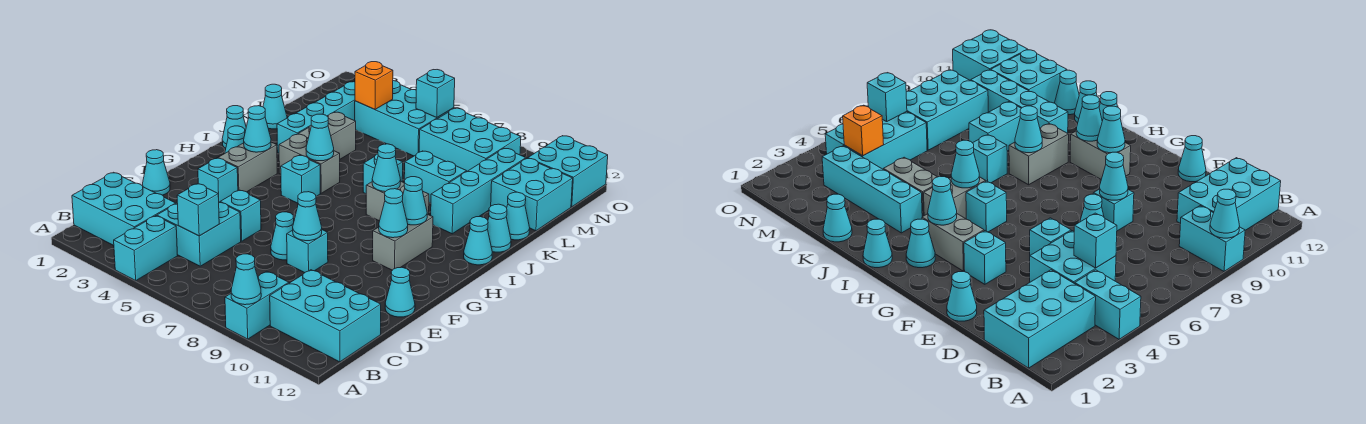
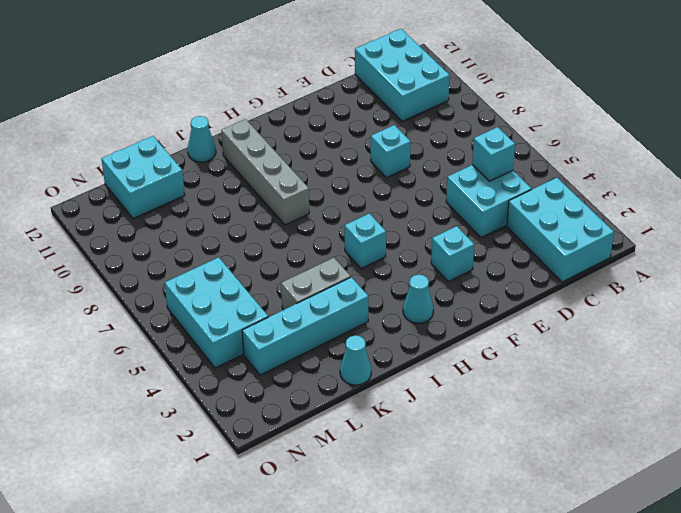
grey brick I8:I11 level 1 -> grey brick I8:I9 level 1
none -> cyan brick A4:B4 level 1
none -> cyan brick A9:B9 level 1
none -> cyan cone E1 level 1
none -> cyan brick E5 level 1

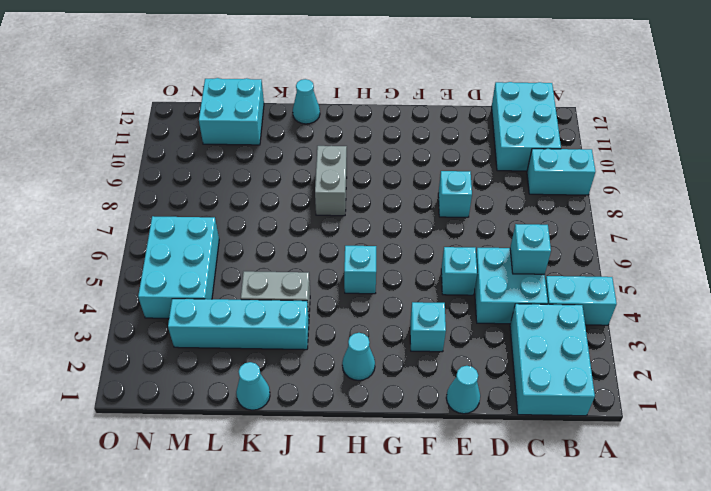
none -> cyan cone E7 level 1
none -> cyan cone E12 level 1
none -> grey brick G3:H3 level 1
none -> grey brick G10:H10 level 1

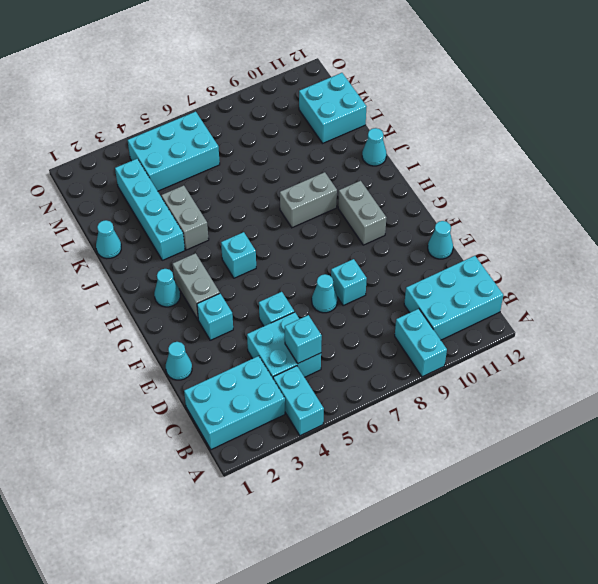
none -> cyan cone I1 level 1
none -> grey brick I4:I5 level 1
none -> cyan cone I12 level 1
none -> cyan brick J7 level 1

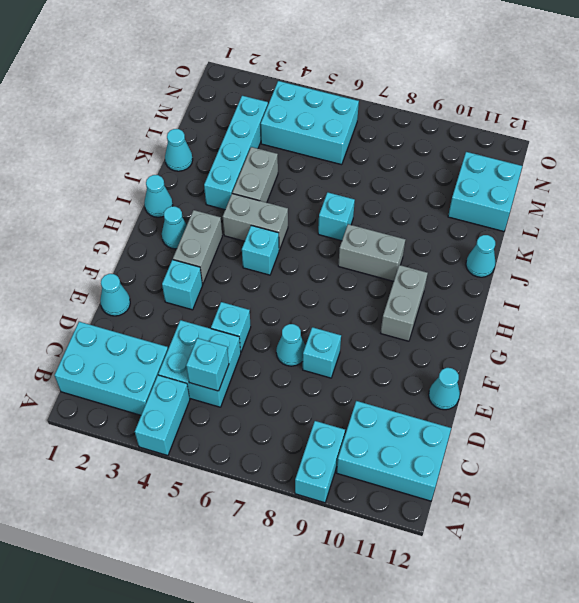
none -> cyan cone I12 level 1
none -> cyan brick J10:M10 level 1
none -> cyan brick K8:K9 level 1
none -> cyan cone K12 level 1

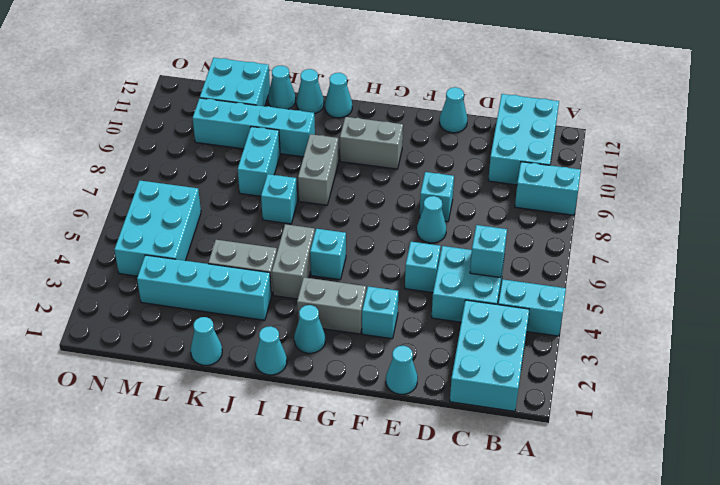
none -> cyan brick M7:N9 level 1
none -> cyan brick N11:O12 level 1
none -> cyan cone A9 level 2
none -> cyan cone E8 level 2

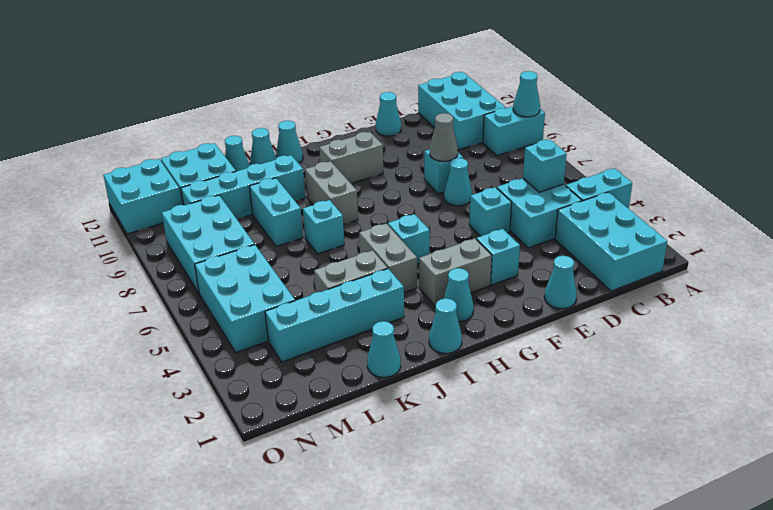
grey cone E8 level 2 -> cyan cone E8 level 2
none -> cyan cone G10 level 2
none -> cyan cone H3 level 2
none -> cyan cone H10 level 2
none -> cyan cone I5 level 2

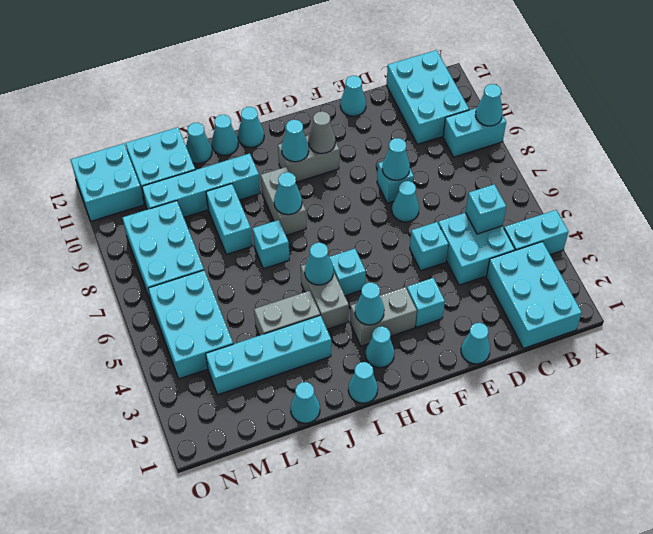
grey cone G10 level 2 -> cyan cone G10 level 2
none -> orange brick M4 level 2
none -> cyan brick N6 level 2

